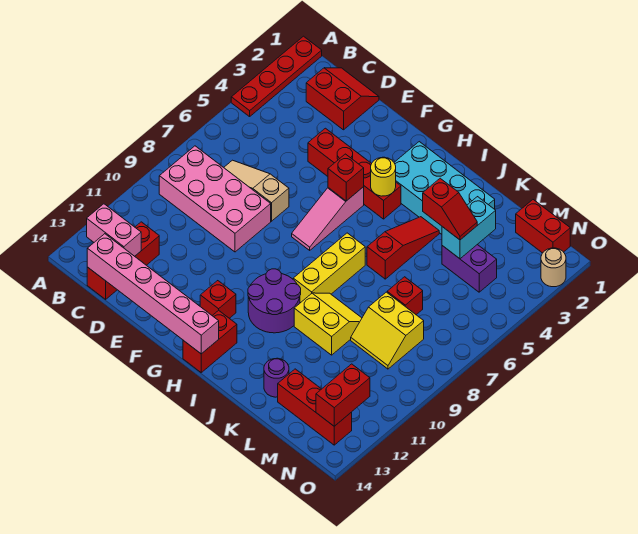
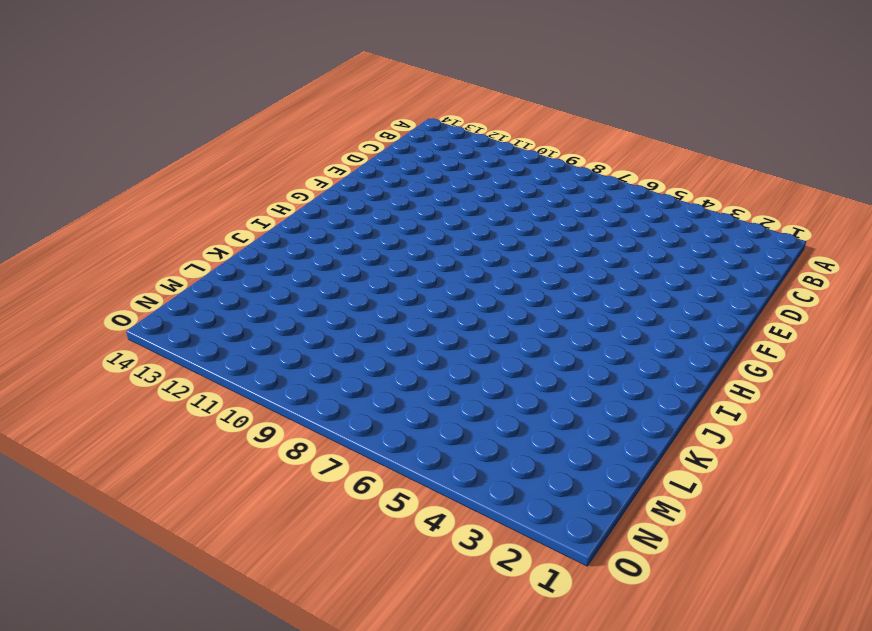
none -> red plate A1:A4 level 1
none -> pink brick B8:E9 level 1
none -> red slope C1:D2 level 1 top 2

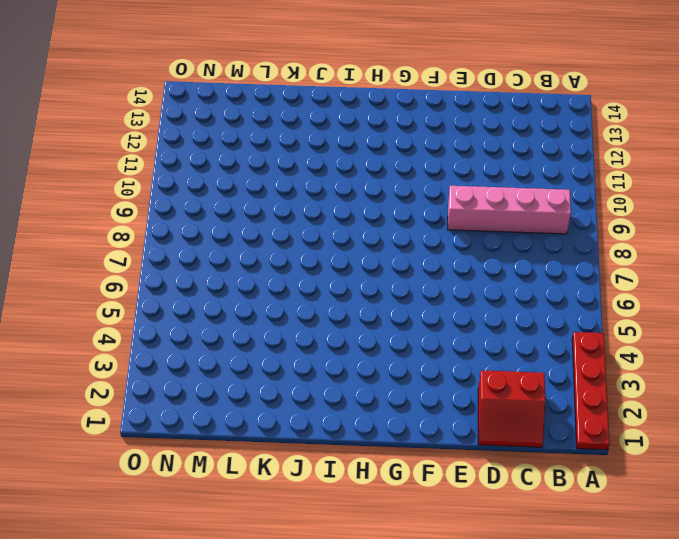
pink brick B9:E9 level 1 -> pink brick B8:E9 level 1
none -> tan slope C7:E7 level 1 top E
none -> red brick C12:C14 level 1
none -> red brick E4:H4 level 1

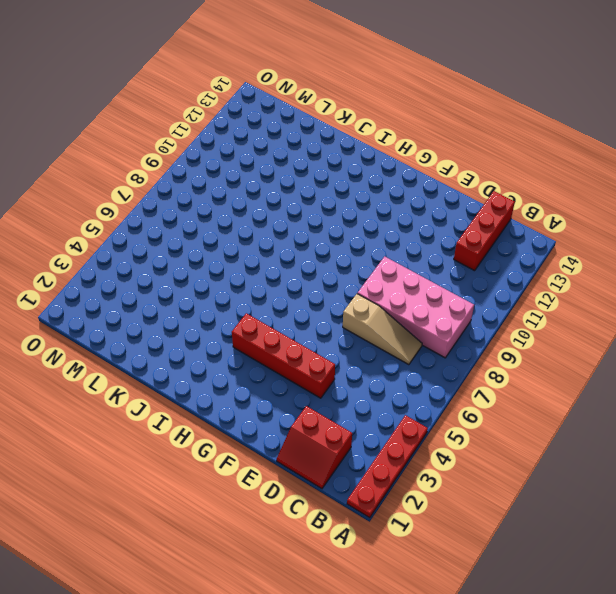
none -> pink slope G5:G7 level 1 top 5
none -> red brick G12 level 1
none -> cyan brick H2:K3 level 1

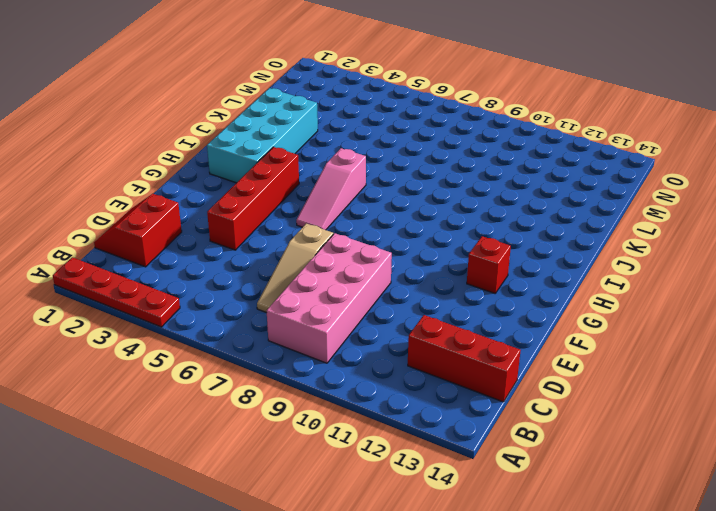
pink slope G6:I6 level 1 top I -> pink slope G5:G7 level 1 top 5
none -> purple round brick H10:I11 level 1
none -> red brick H13:H14 level 1
none -> yellow brick I7:I9 level 1

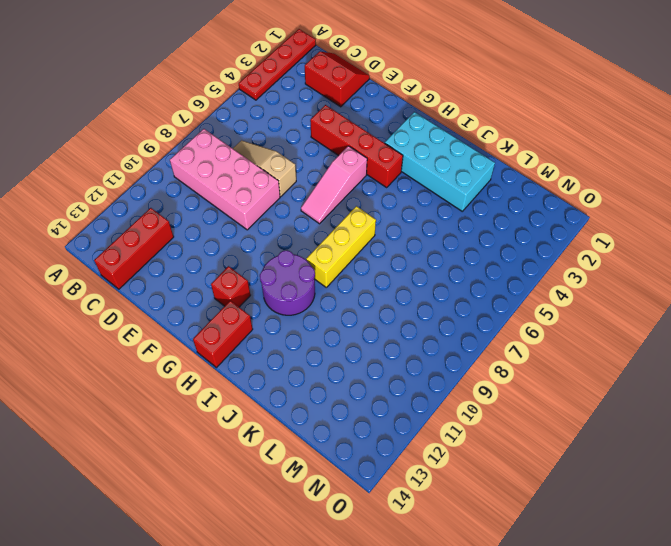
none -> red slope J4:J6 level 1 top 6
none -> yellow slope J9:K10 level 1 top 10
none -> purple round brick K13 level 1

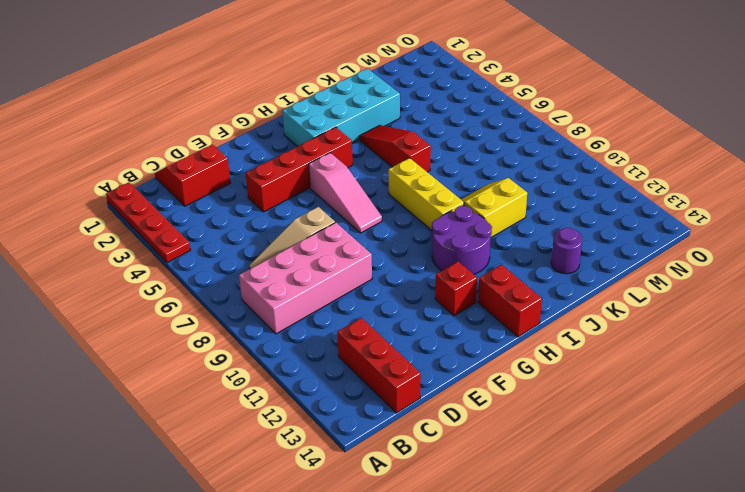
none -> purple brick L4:M4 level 1
none -> red brick L7 level 1
none -> yellow slope L8:M9 level 1 top 8

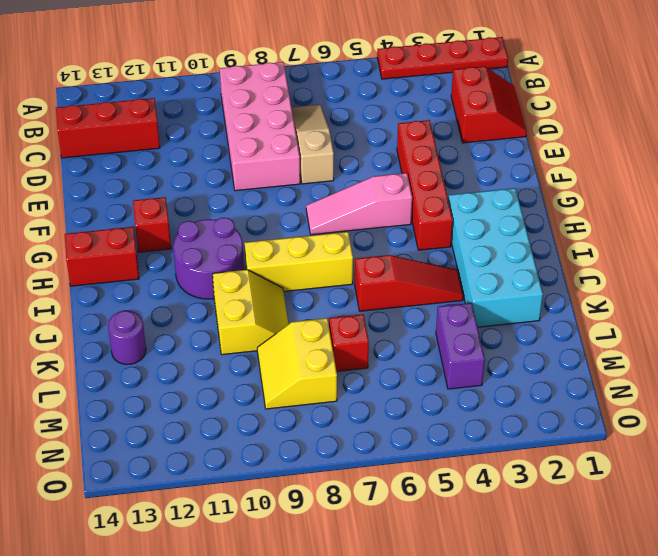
none -> red brick L13:N13 level 1
none -> red brick M1:N1 level 1
none -> tan round brick O2 level 1

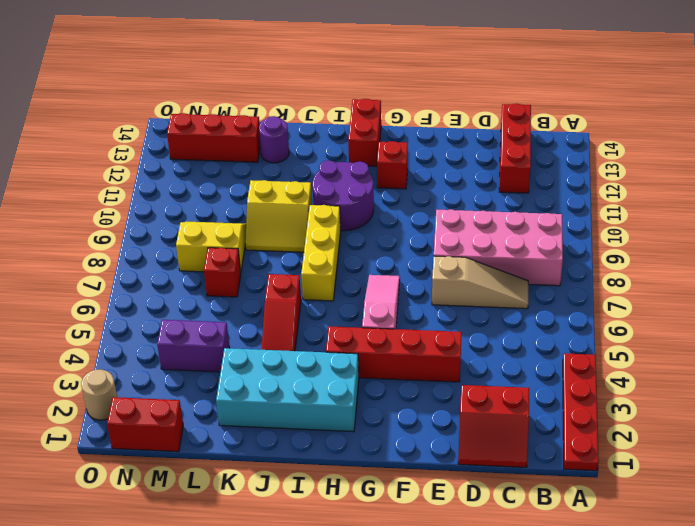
none -> pink brick B13:C13 level 2
none -> pink brick C14:H14 level 2
none -> red brick G5 level 2

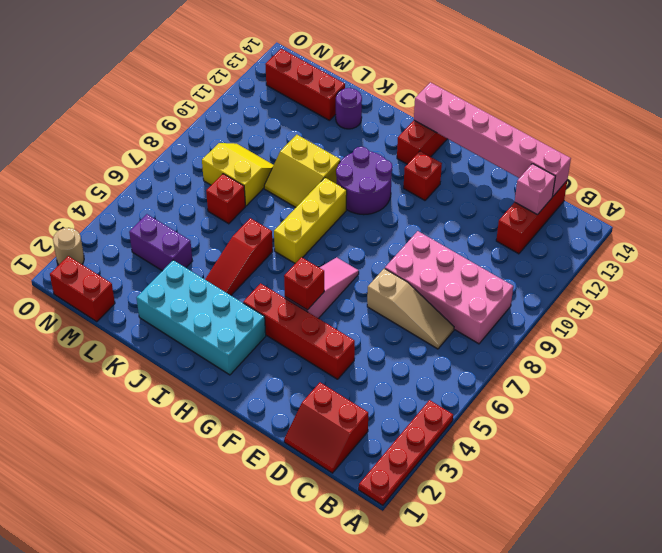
pink brick C13 level 2 -> pink brick B13:C13 level 2
none -> yellow round brick H4 level 2
none -> cyan brick L3:L4 level 2
none -> red brick N12:N13 level 2

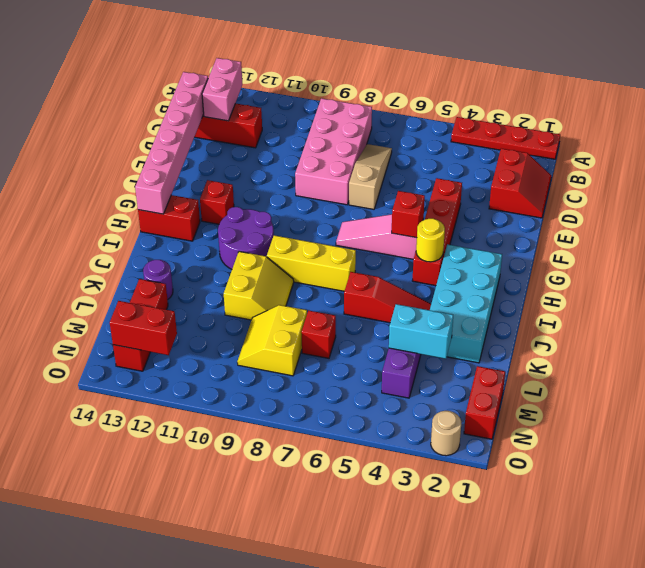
none -> red slope K4:L4 level 3 top K

